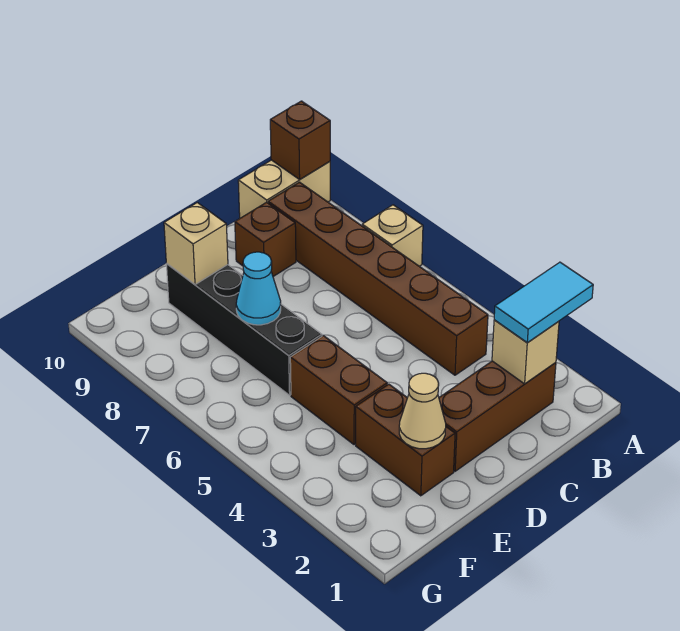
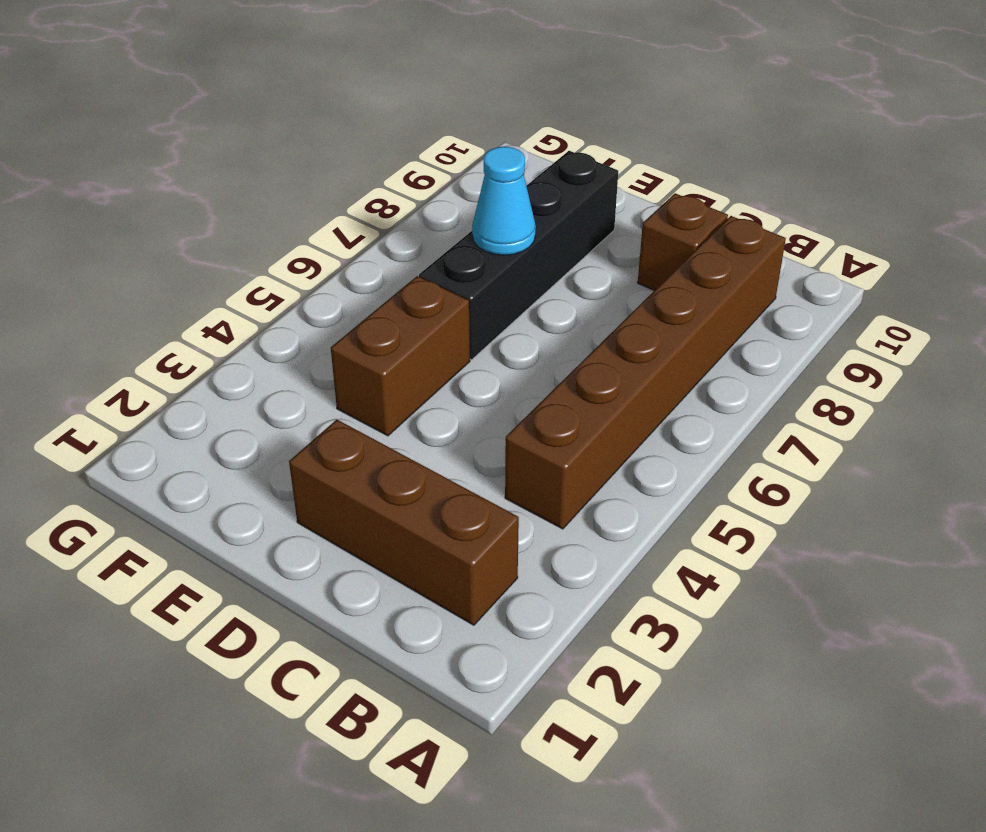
none -> tan brick A7 level 1
none -> tan brick A10:B10 level 1
none -> brown brick E2:E3 level 1

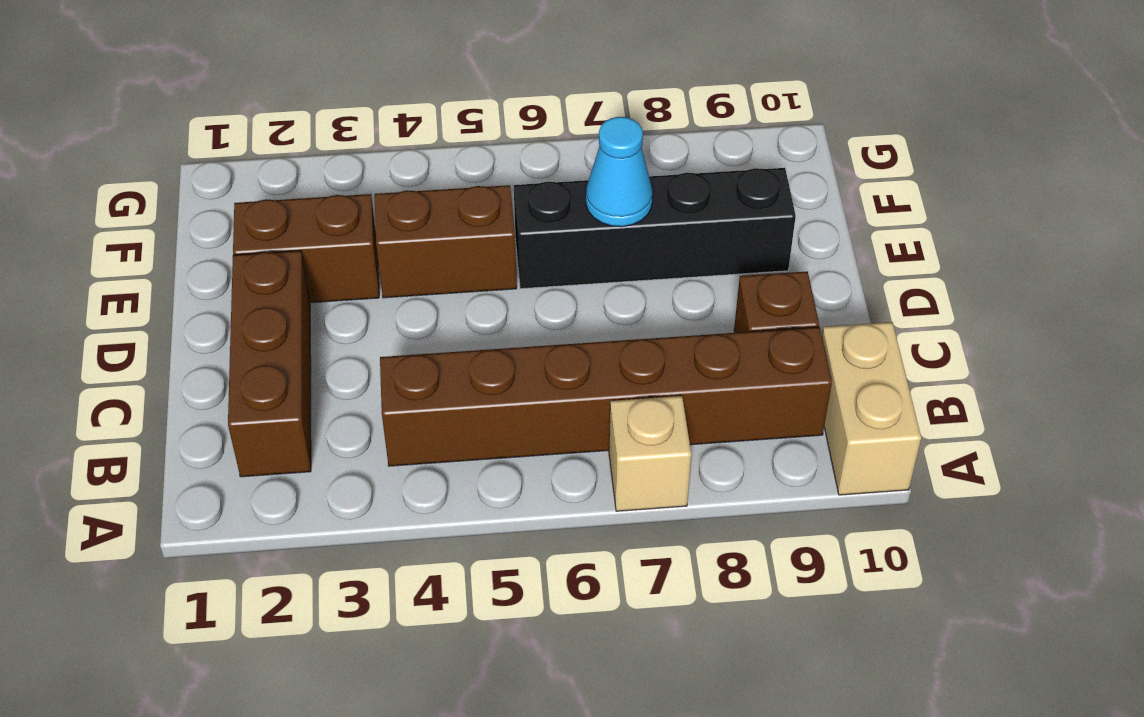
none -> brown brick A10 level 2
none -> tan brick B2 level 2
none -> tan cone E2 level 2

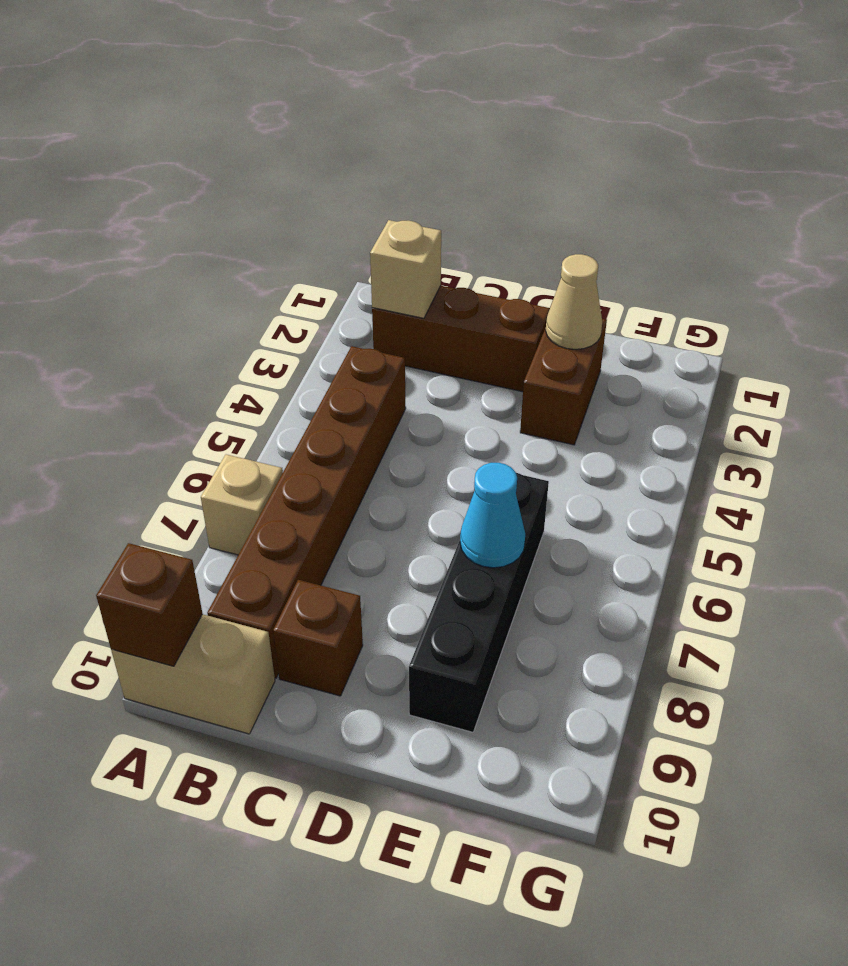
none -> brown brick E4:E5 level 1
none -> tan brick E9 level 2
none -> cyan tile A2:B2 level 3

